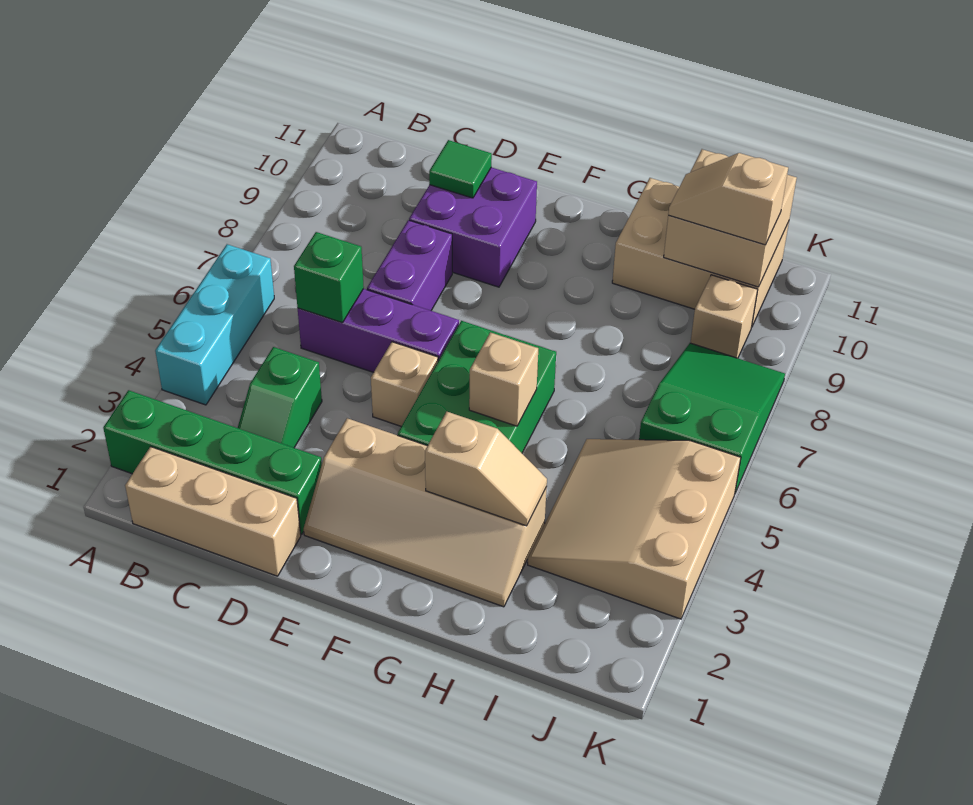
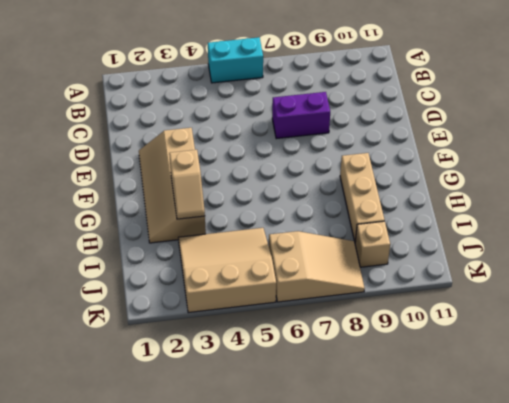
cyan brick A5:A6 level 1 -> cyan brick A4:A6 level 1
tan brick G9:I9 level 1 -> tan brick B1:D1 level 1
tan slope J6:K8 level 1 top 6 -> green slope J6:K8 level 1 top 6
none -> green brick A2:D2 level 1
none -> green slope C3:C4 level 1 top 4
none -> purple brick C6:E6 level 1

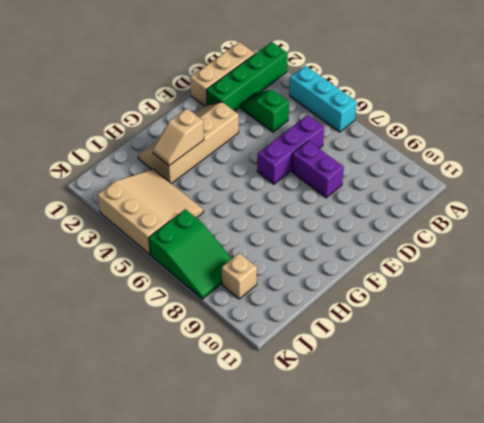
none -> purple brick D9:E10 level 1
none -> tan brick E5 level 1
none -> green brick F4:G6 level 1

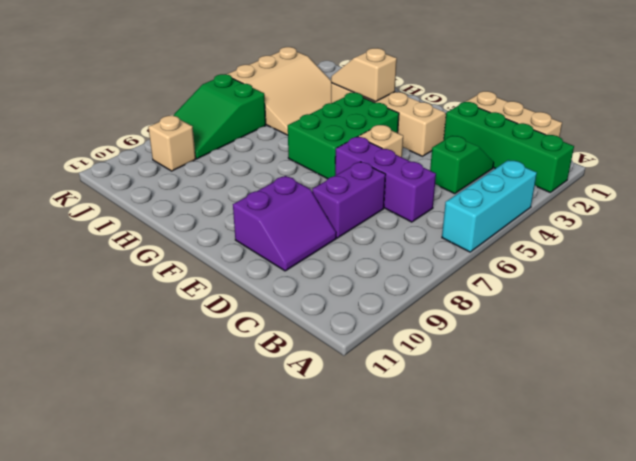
purple slope D9:E10 level 1 top E -> purple brick D9:E10 level 1
none -> tan brick H10:J11 level 1
none -> green brick C6 level 2
none -> green tile D10 level 2

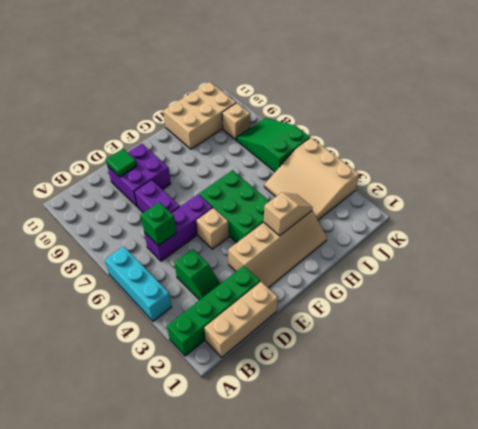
none -> tan brick G5 level 2
none -> tan brick I10:J11 level 2
none -> tan slope I10:J10 level 3 top J

